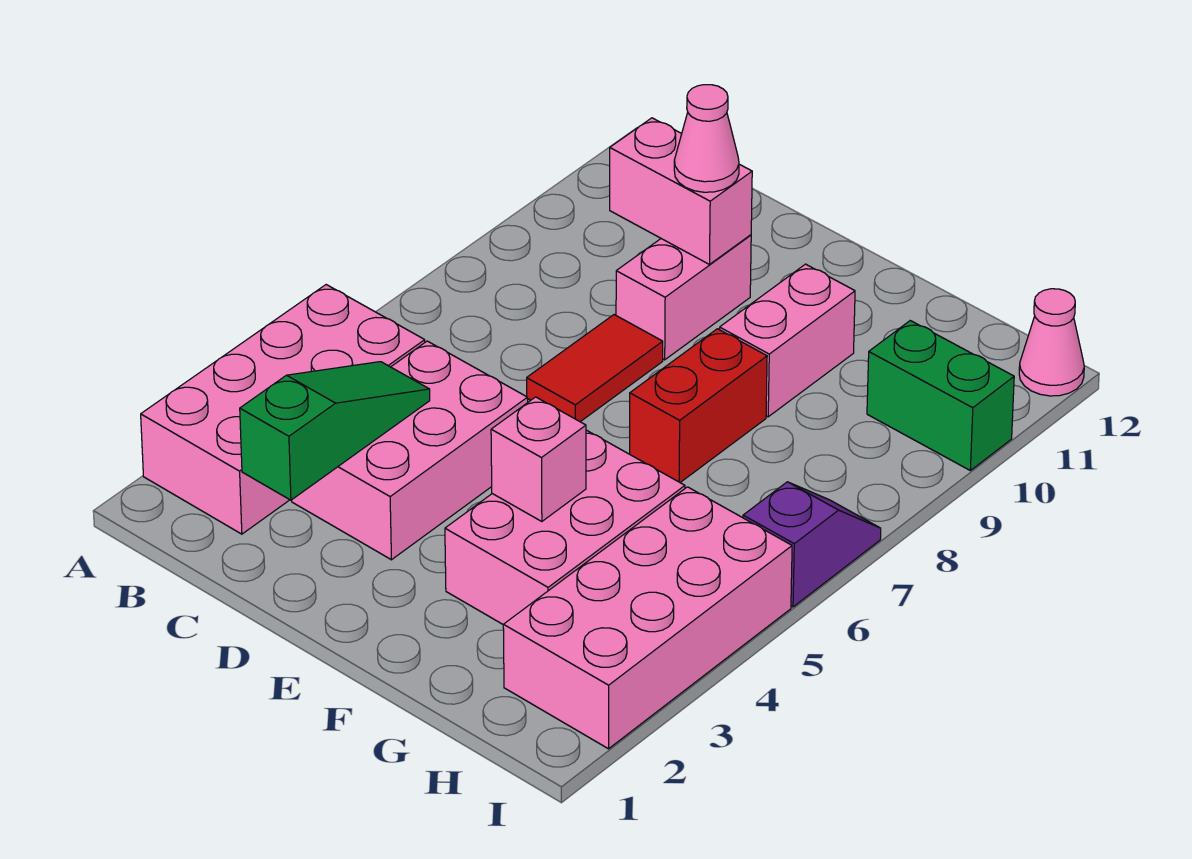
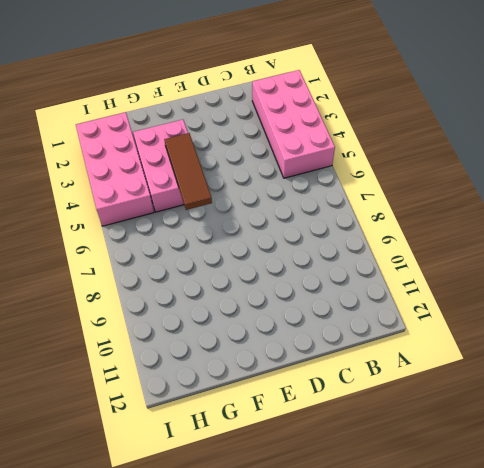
brown tile F4:F6 level 2 -> pink brick F4 level 2
none -> pink brick C3:D5 level 1
none -> red tile D7:D8 level 1
none -> pink brick D9:D10 level 1

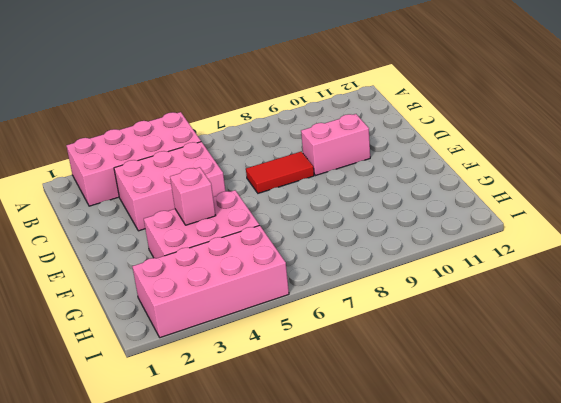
none -> red brick F7:F8 level 1
none -> pink brick F9:F10 level 1
none -> green brick H10:I10 level 1

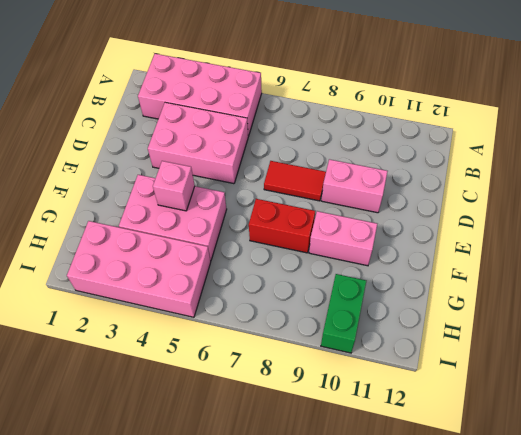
none -> purple slope I6:I7 level 1 top 6
none -> pink cone I12 level 1
none -> green slope C2:C4 level 2 top 2

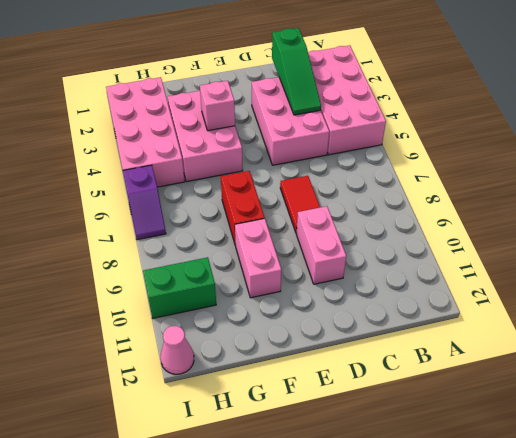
none -> pink brick C10:D10 level 2
none -> pink cone D10 level 3

